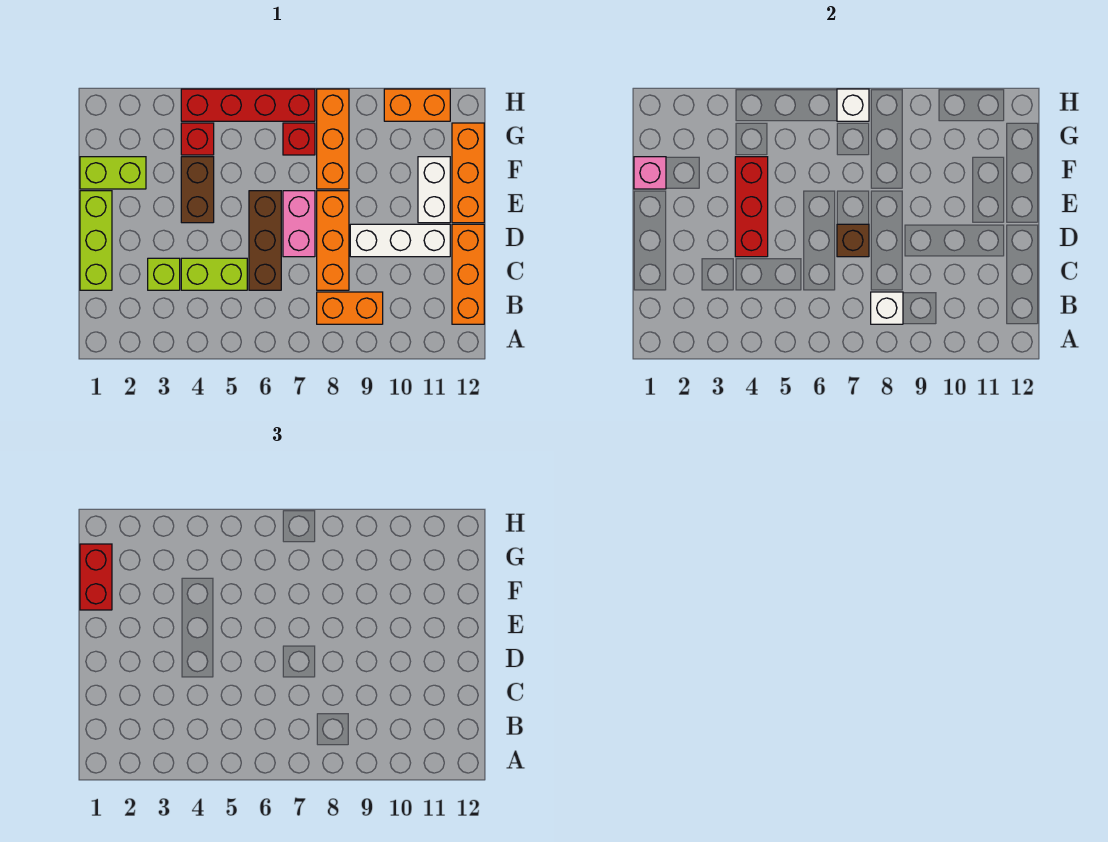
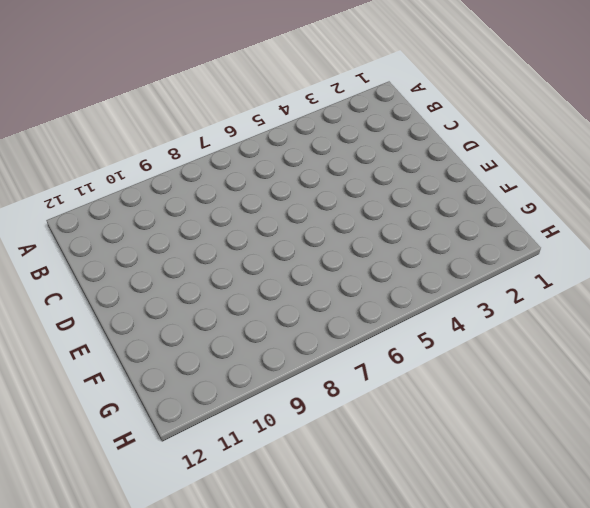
none -> orange brick B8:B9 level 1
none -> orange brick B12:D12 level 1
none -> lime brick C1:E1 level 1

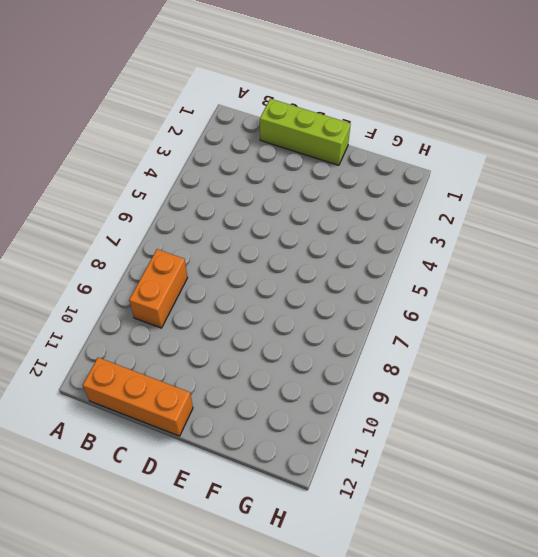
none -> lime brick C3 level 1
none -> lime brick C4:C5 level 1
none -> brown brick C6:E6 level 1

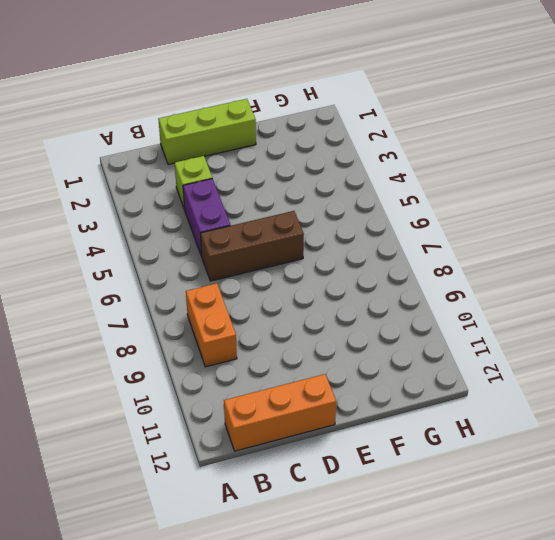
purple brick C4:C5 level 1 -> lime brick C4:C5 level 1
none -> orange brick C8:E8 level 1
none -> pink brick D7:E7 level 1
none -> white brick D9:D11 level 1

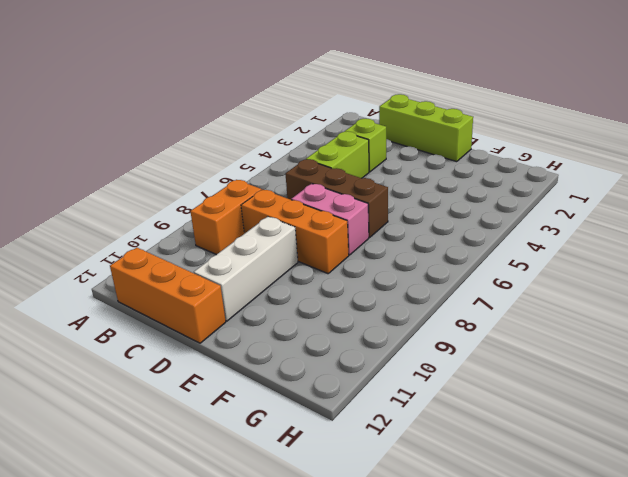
none -> brown brick E4:F4 level 1
none -> white brick E11:F11 level 1
none -> orange brick E12:G12 level 1

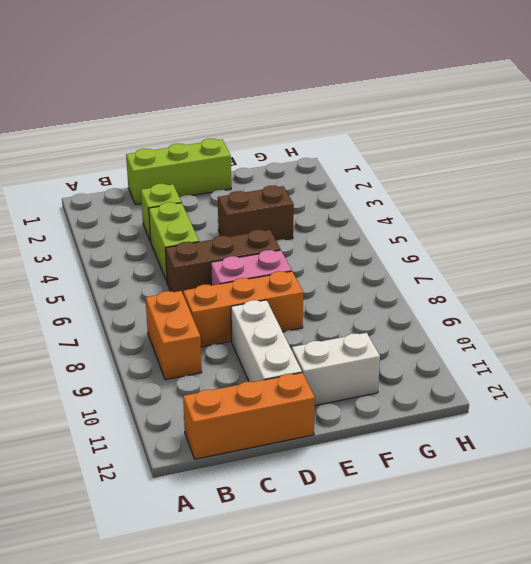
none -> orange brick E12:G12 level 1
none -> lime brick F1:F2 level 1
none -> orange brick F8:H8 level 1

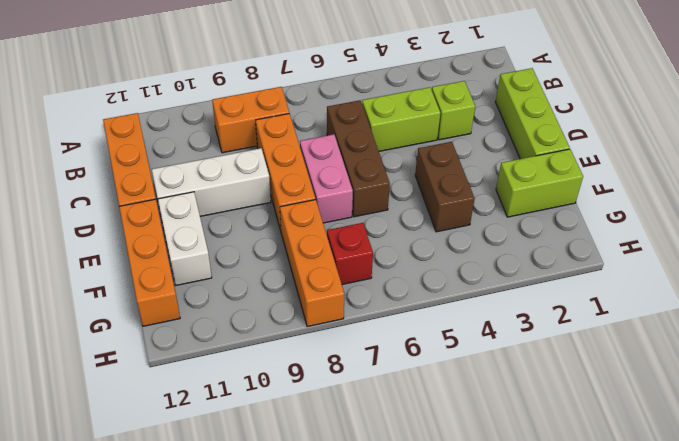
none -> red brick G4 level 1
none -> red brick H4:H7 level 1
none -> orange brick H10:H11 level 1

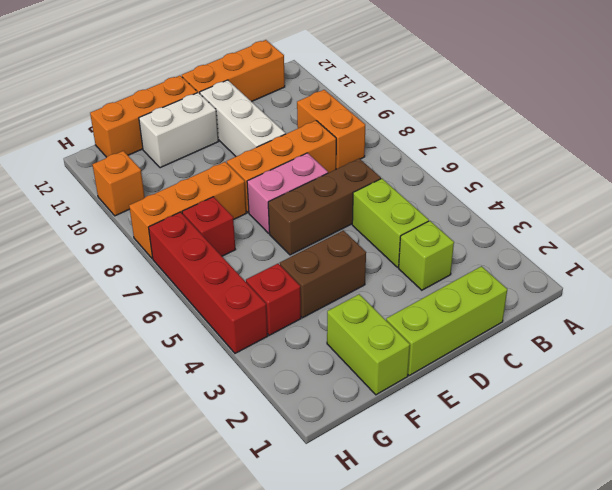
orange brick H10 level 1 -> orange brick H10:H11 level 1
none -> white brick B8 level 2
none -> red brick D4:F4 level 2
none -> brown brick D7 level 2

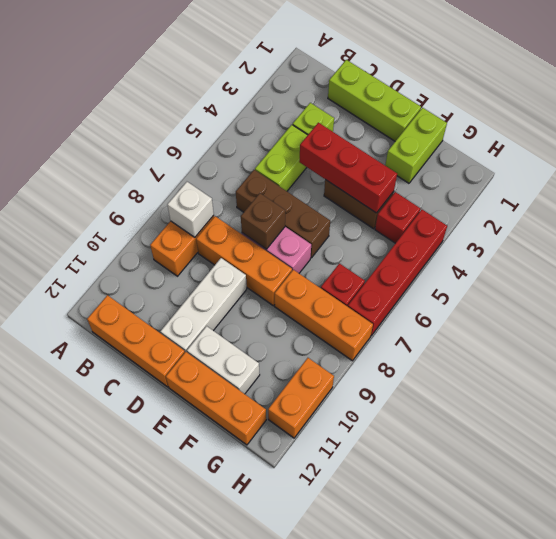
none -> pink brick F1 level 2
none -> white brick H7 level 2
none -> red brick F1:G1 level 3

